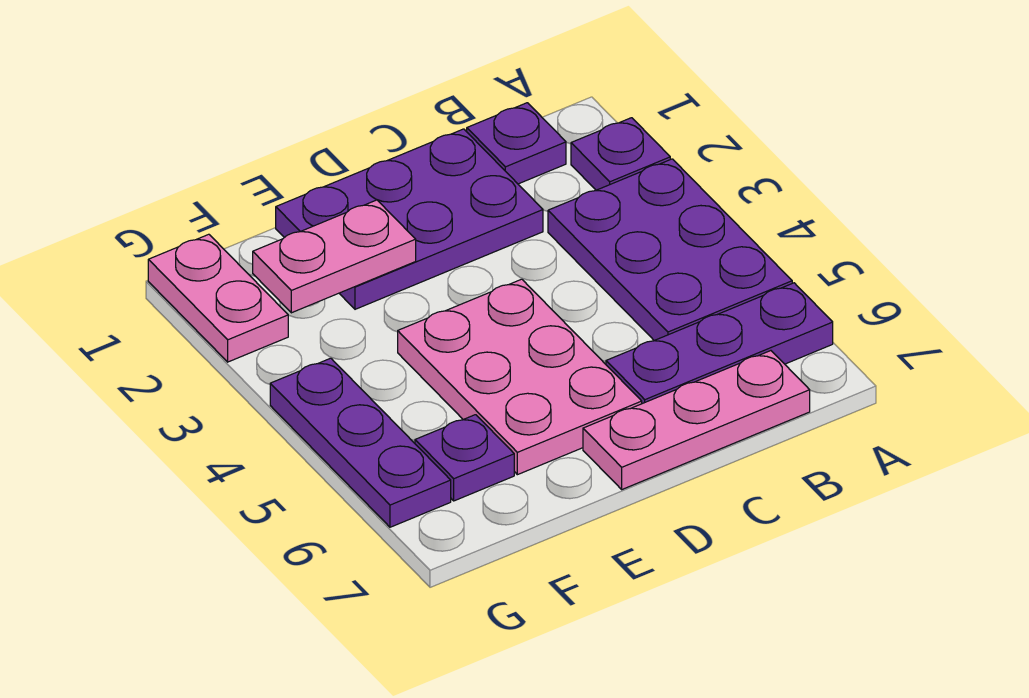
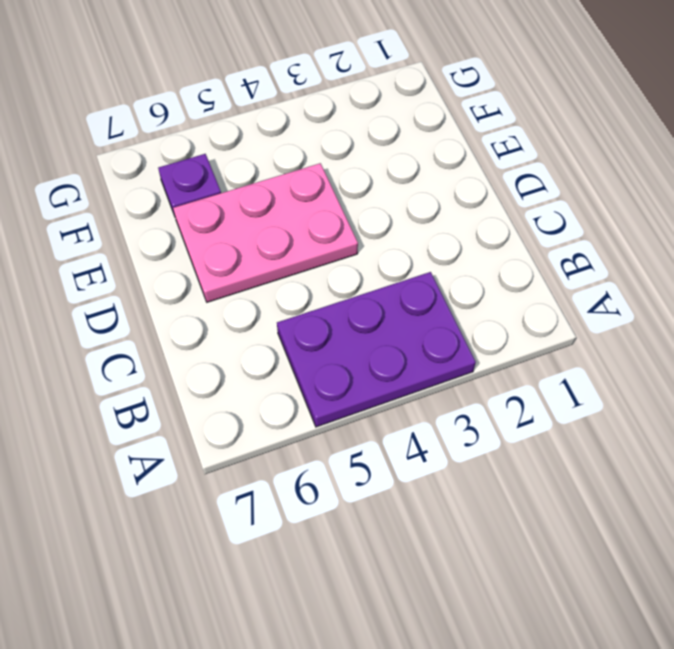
none -> purple plate A2 level 1
none -> purple plate A6:C6 level 1

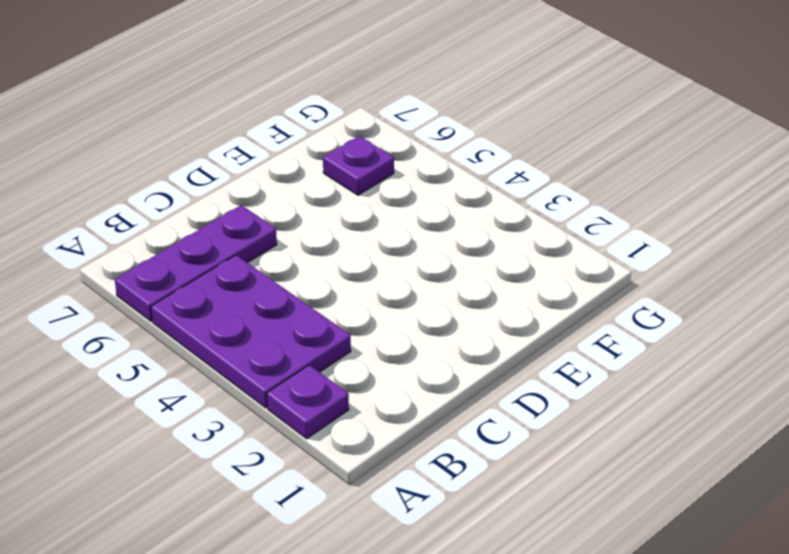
none -> purple plate B1 level 1
none -> pink plate B7:D7 level 1

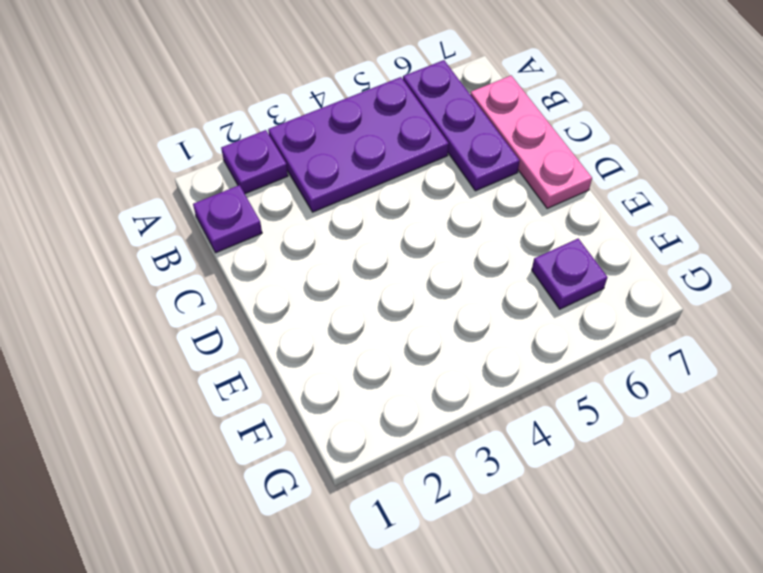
none -> purple plate C1:E2 level 1
none -> pink plate D4:E6 level 1

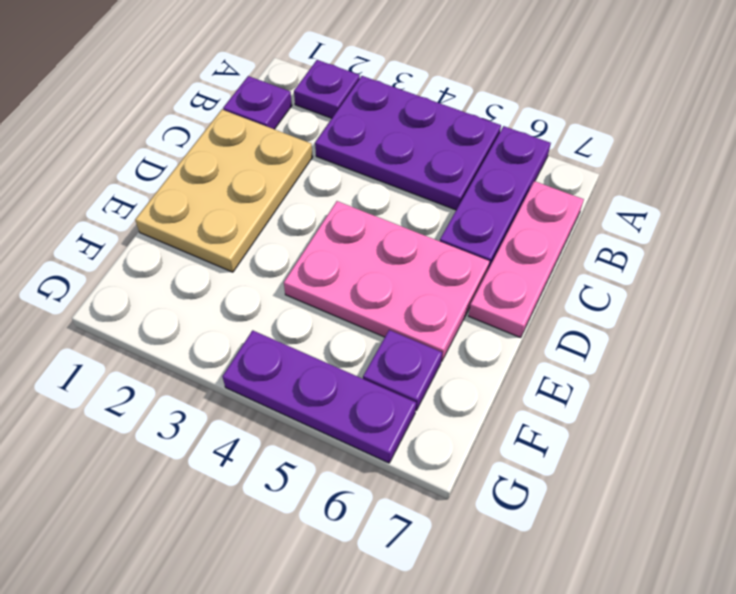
tan plate C1:E2 level 1 -> purple plate C1:E2 level 1
none -> pink plate G1:G2 level 1
none -> pink plate E2:F2 level 2

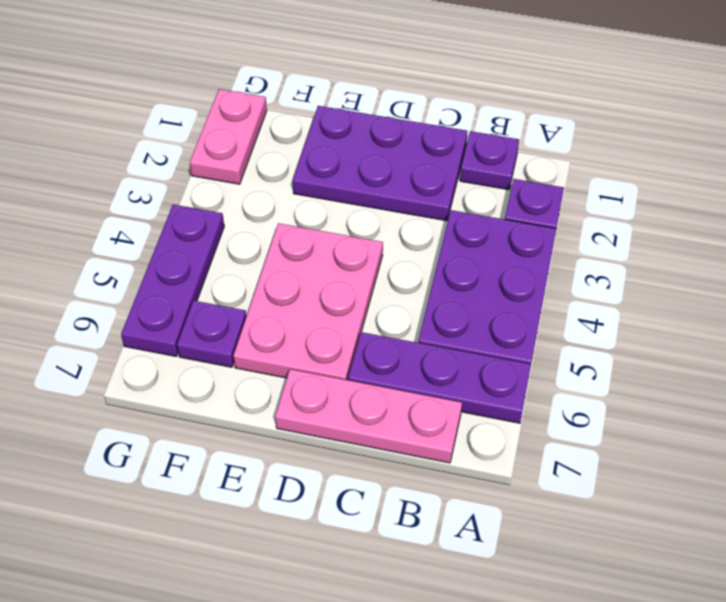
none -> pink plate E2:F2 level 2

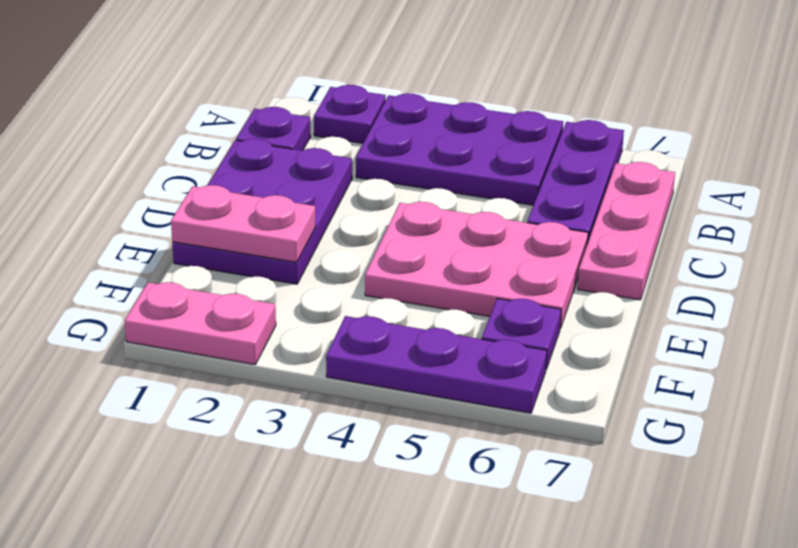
pink plate E1:E2 level 2 -> pink plate E2:F2 level 2

